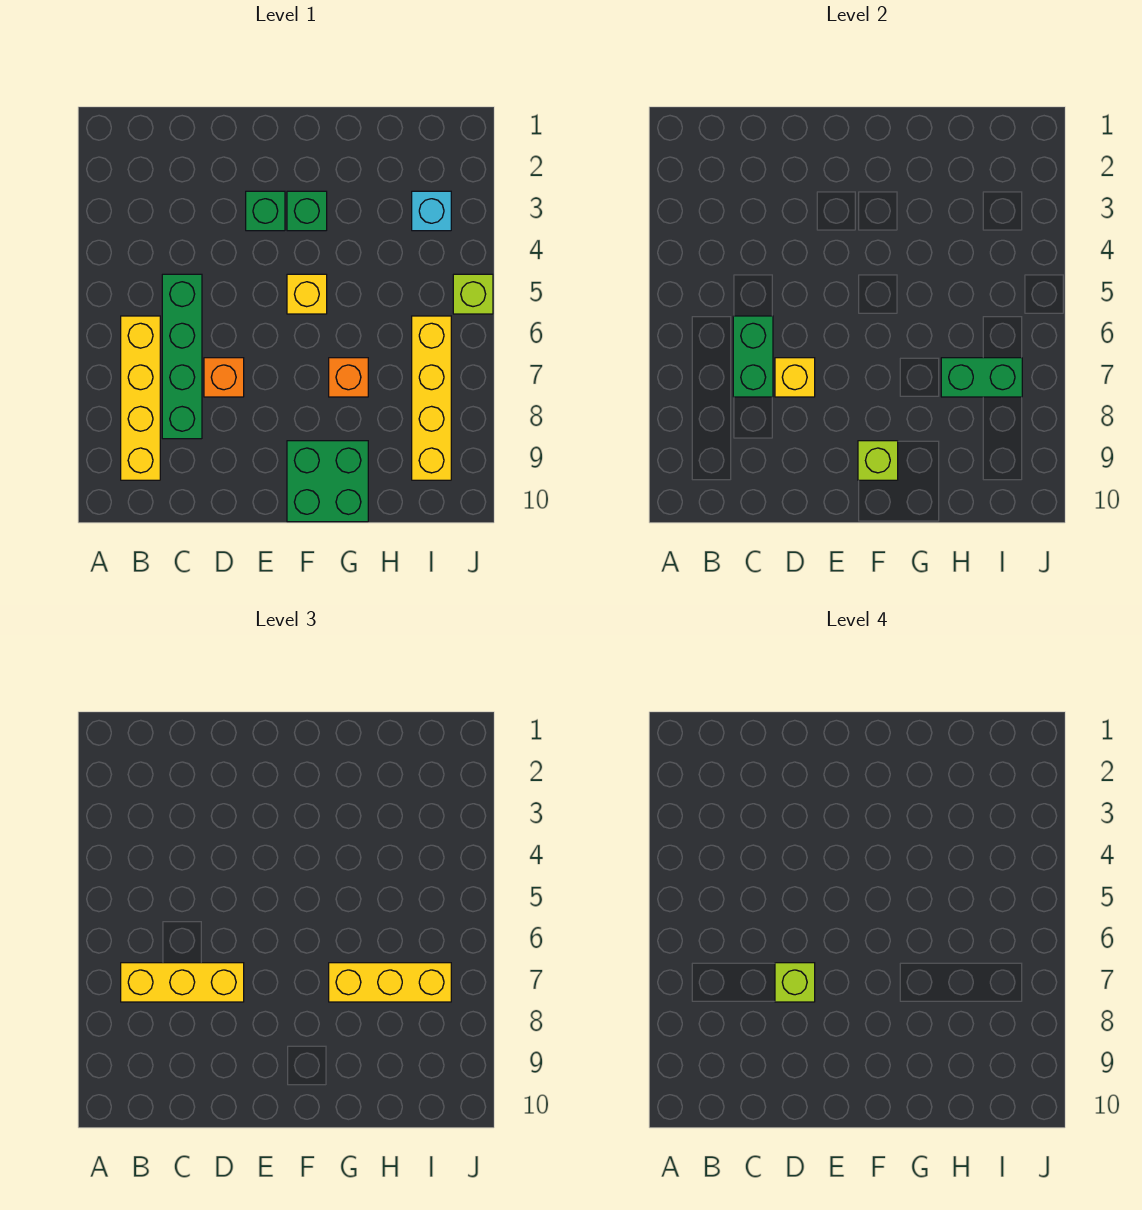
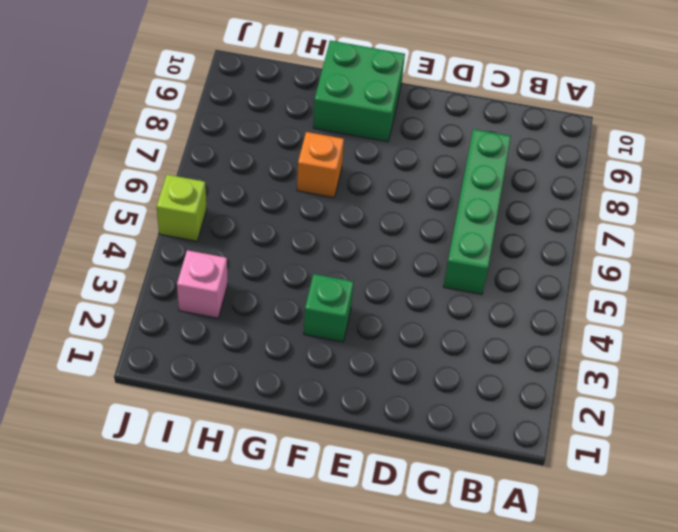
pink brick I3 level 1 -> cyan brick I3 level 1
none -> yellow brick B6:B9 level 1
none -> orange brick D7 level 1
none -> green brick E3 level 1

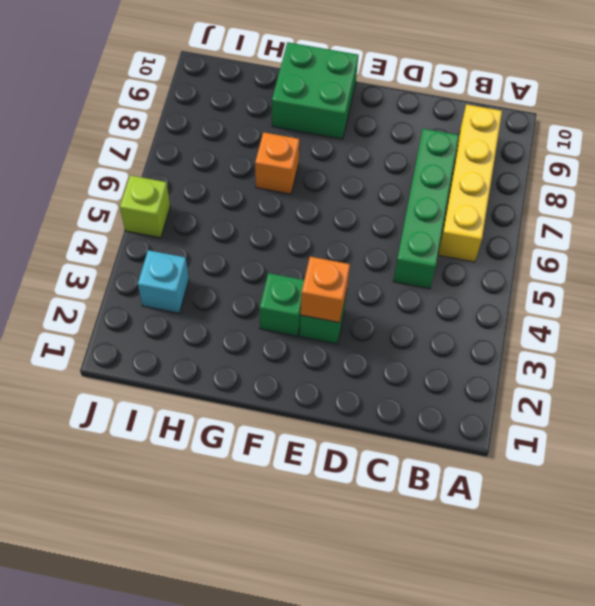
orange brick E3 level 2 -> orange brick D7 level 1
none -> yellow brick F5 level 1
none -> yellow brick I6:I9 level 1
none -> green brick C6:C7 level 2

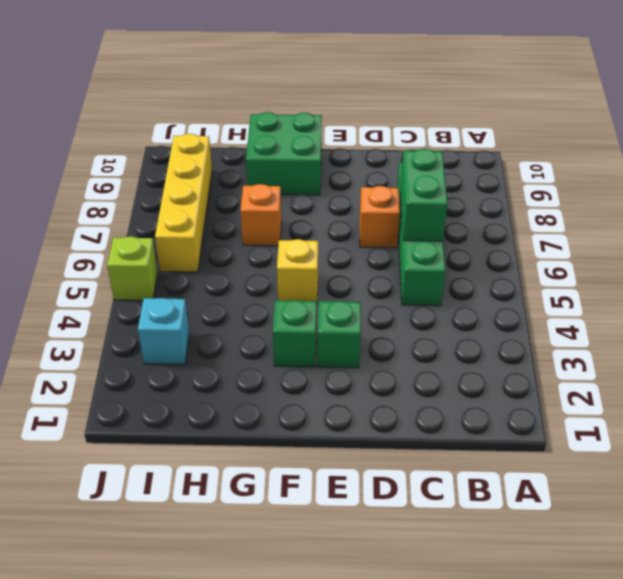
none -> yellow brick B6:B9 level 1
none -> yellow brick D7 level 2
none -> lime brick F9 level 2

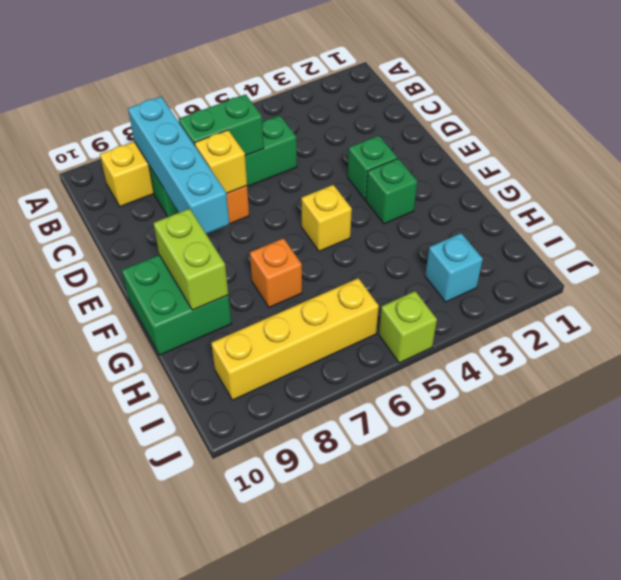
cyan brick B8:E8 level 2 -> none
lime brick F9:G9 level 2 -> lime brick F9 level 2
none -> green brick H7:I7 level 2
none -> yellow brick B7:D7 level 3
none -> yellow brick G7:I7 level 3

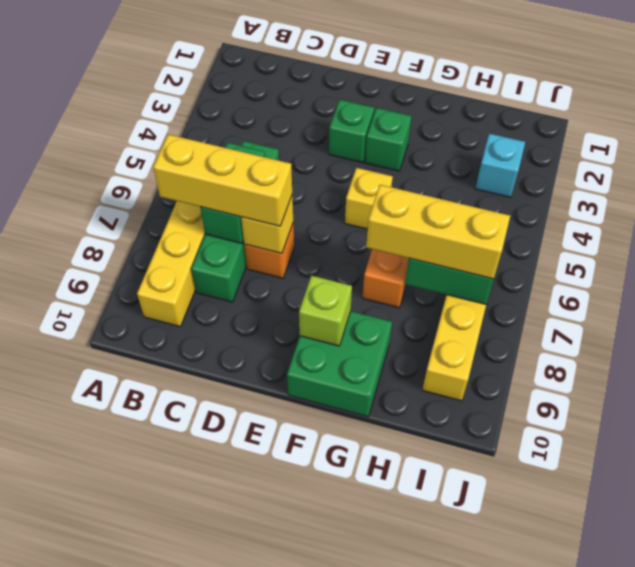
none -> lime brick J5 level 1
none -> lime brick D7 level 4

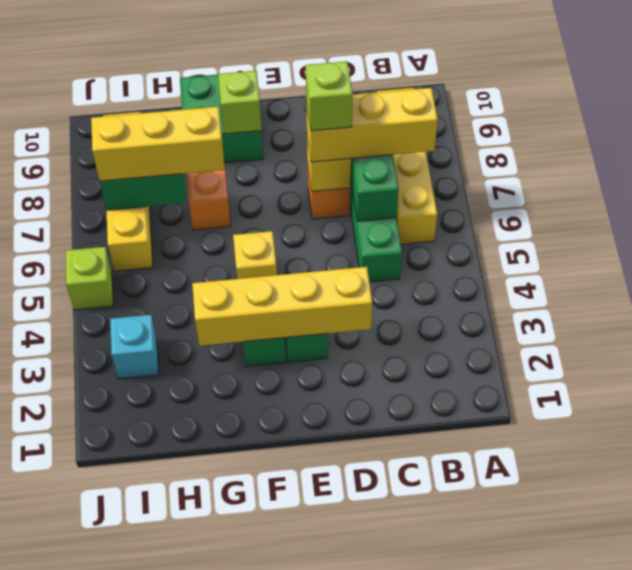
yellow brick D3:G3 level 2 -> none

